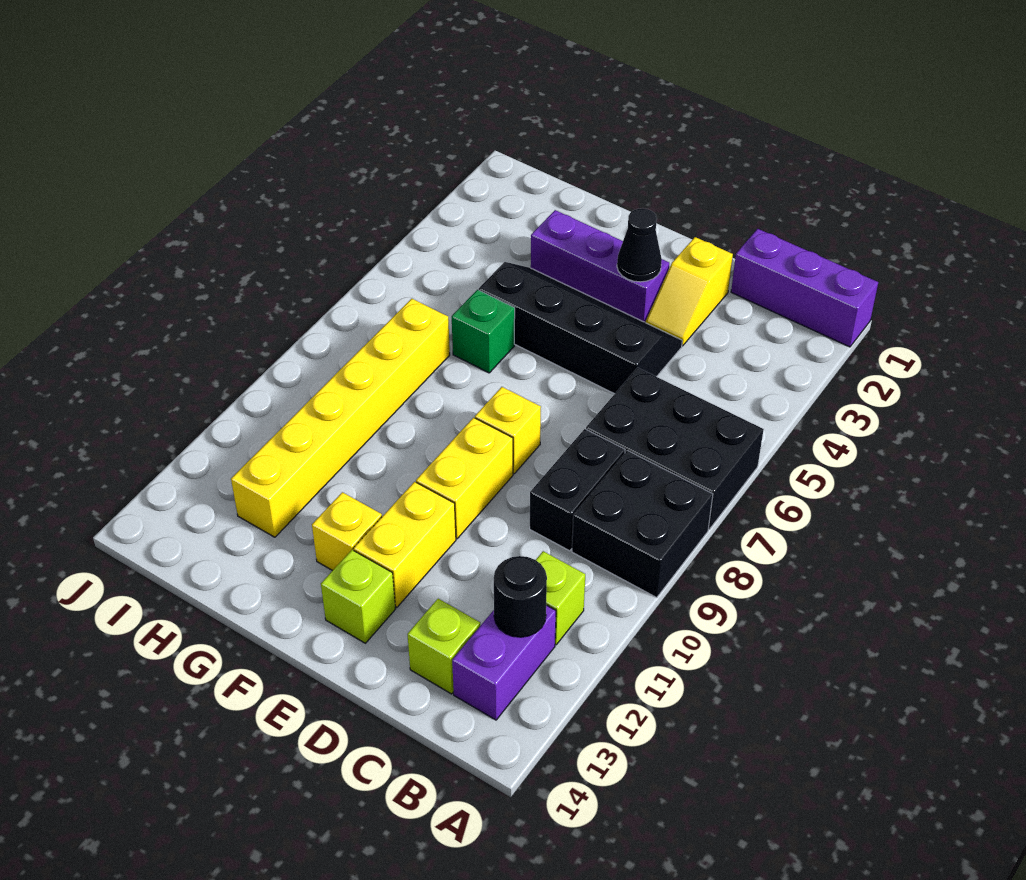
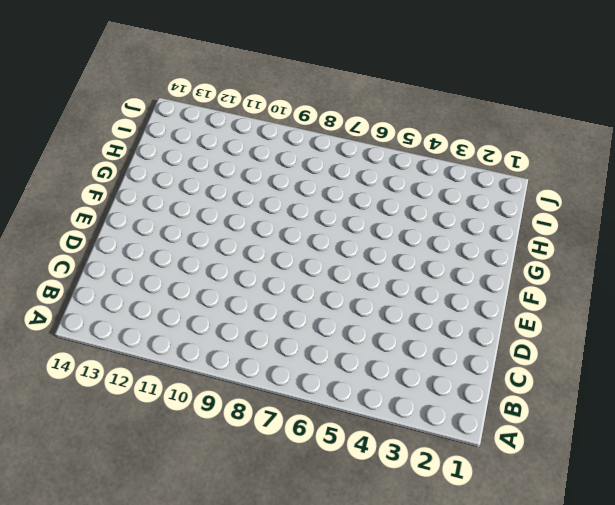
none -> purple brick A1:C1 level 1
none -> black brick A6:C7 level 1
none -> black brick A8:B9 level 1

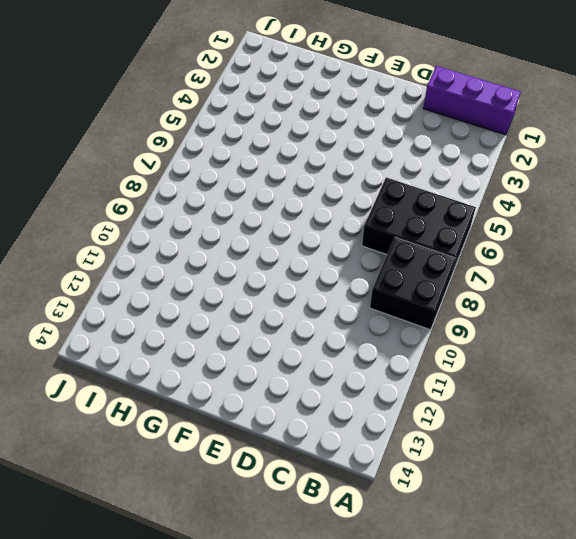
none -> lime brick B11 level 1
none -> purple brick B12:B13 level 1
none -> black brick C8:C9 level 1

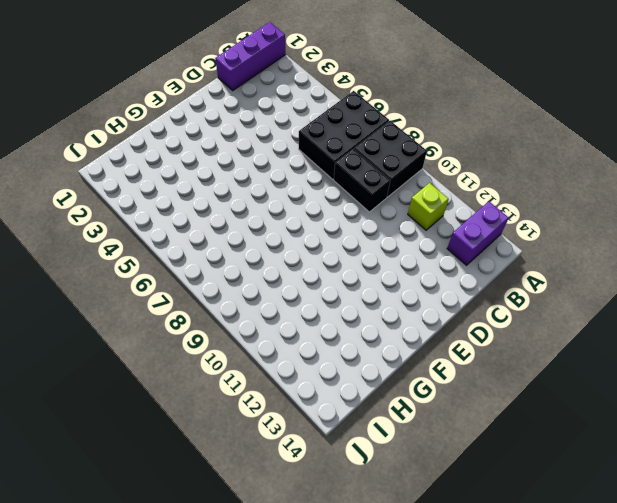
purple brick A13:B13 level 1 -> purple brick B12:B13 level 1
none -> lime brick C13 level 1
none -> yellow slope D2:D3 level 1 top 2
none -> black slope D4:G5 level 1 top 5

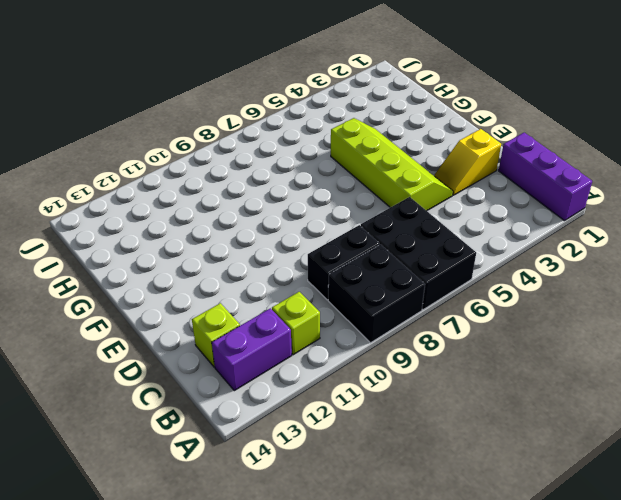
lime slope D4:G5 level 1 top 5 -> black slope D4:G5 level 1 top 5
none -> purple brick E3:G3 level 1
none -> yellow brick E8 level 1
none -> yellow brick E9:E10 level 1

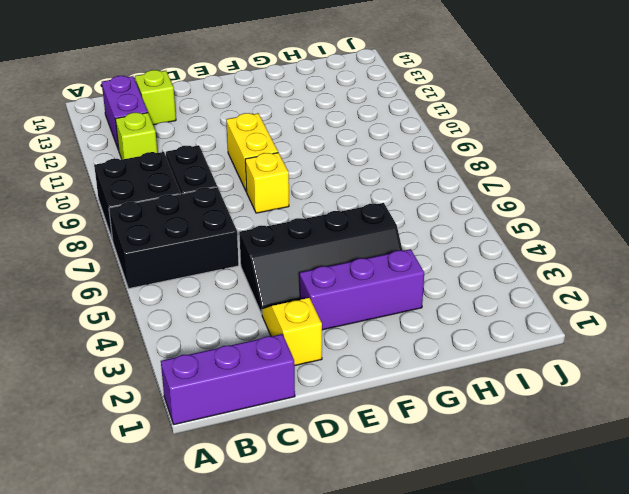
none -> yellow brick E11:E12 level 1
none -> lime brick E13 level 1
none -> yellow brick F12 level 1

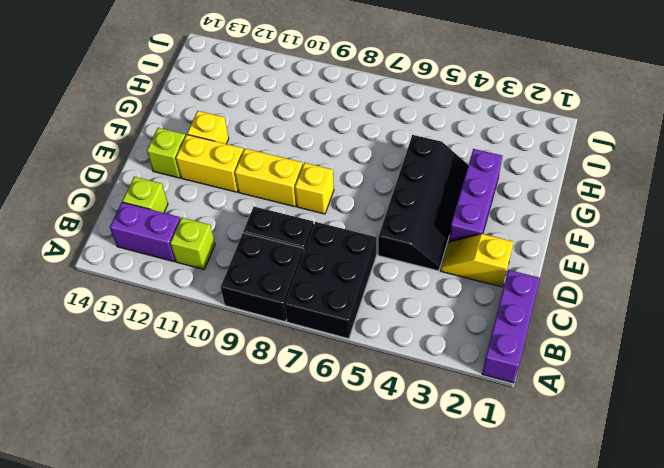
none -> green brick G6 level 1
none -> yellow brick H7:H12 level 1
none -> black round brick B12 level 2

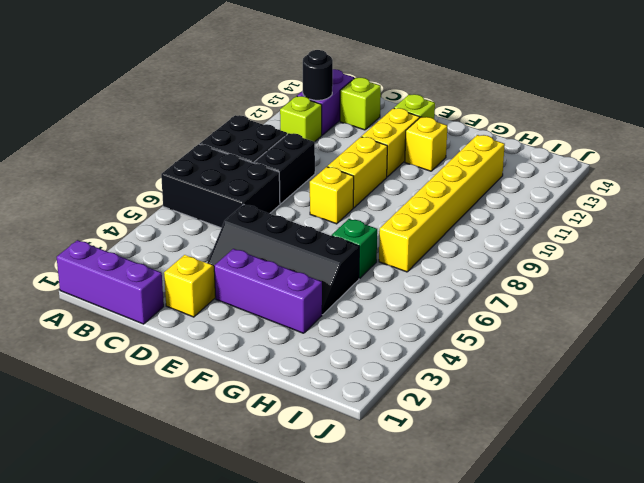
none -> black cone E3 level 2

